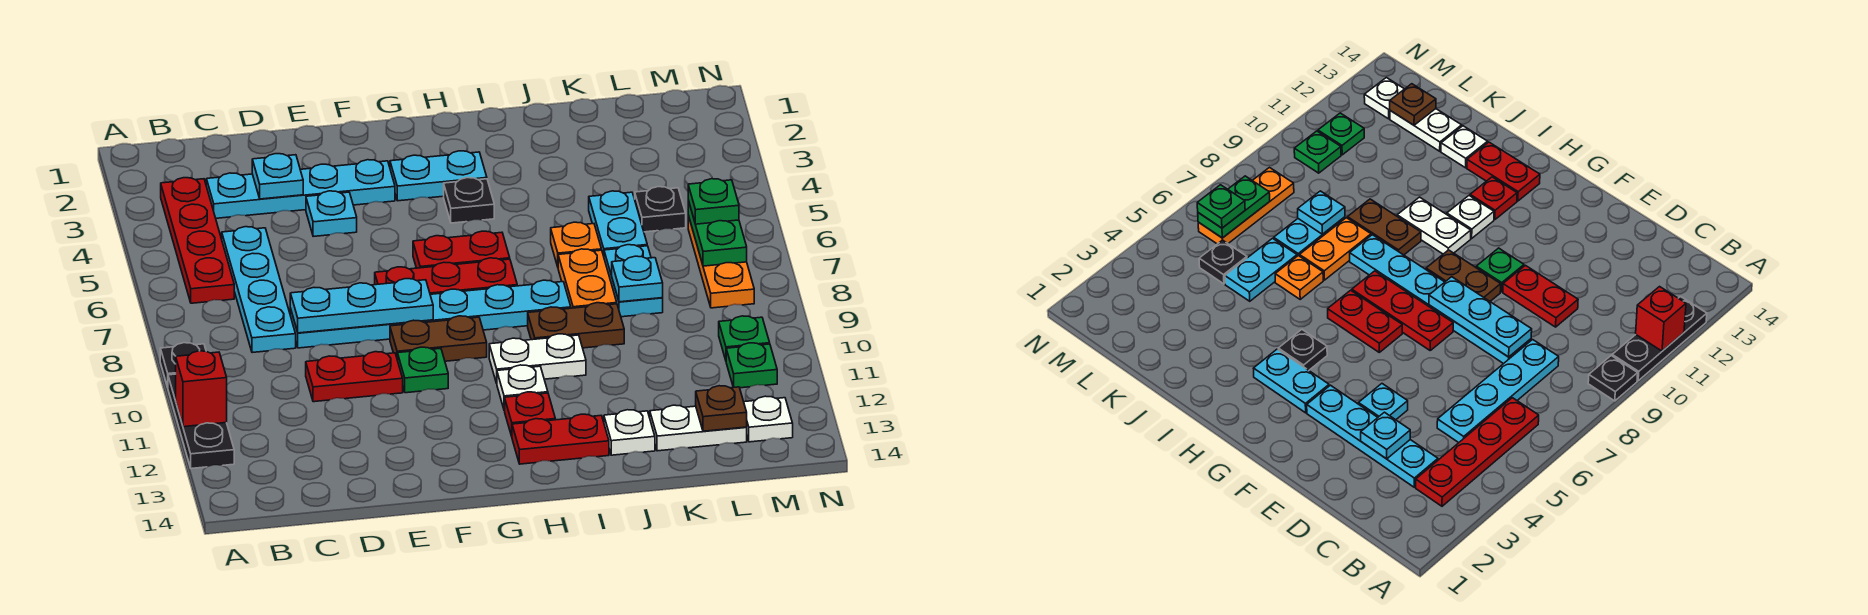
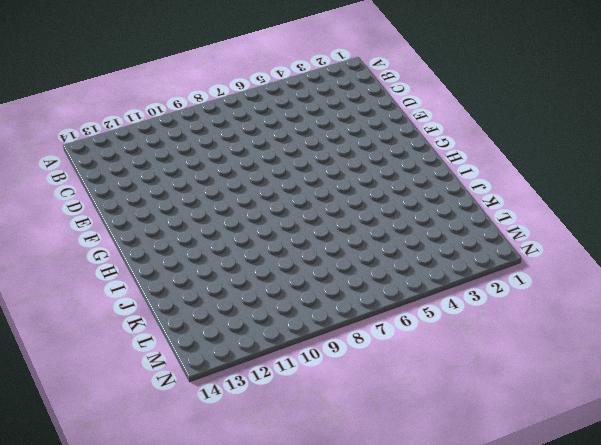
none -> black plate A9 level 1
none -> black plate A10:A12 level 1
none -> red plate B3:B6 level 1
none -> cyan plate C3:F3 level 1

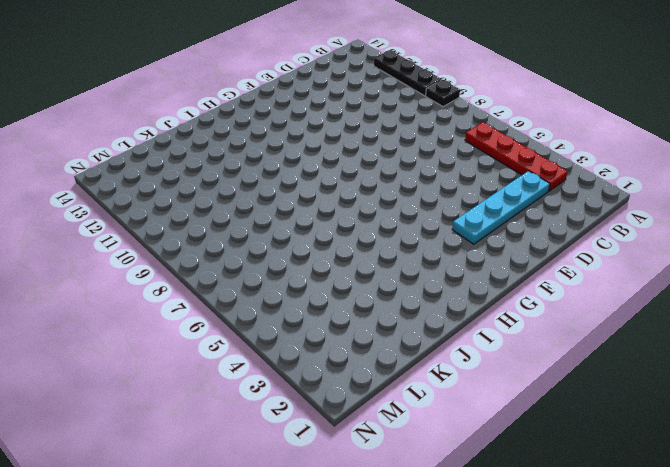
none -> cyan plate C5:C8 level 1
none -> cyan plate D8:I8 level 1
none -> red plate D10:E10 level 1
none -> cyan plate E4 level 1

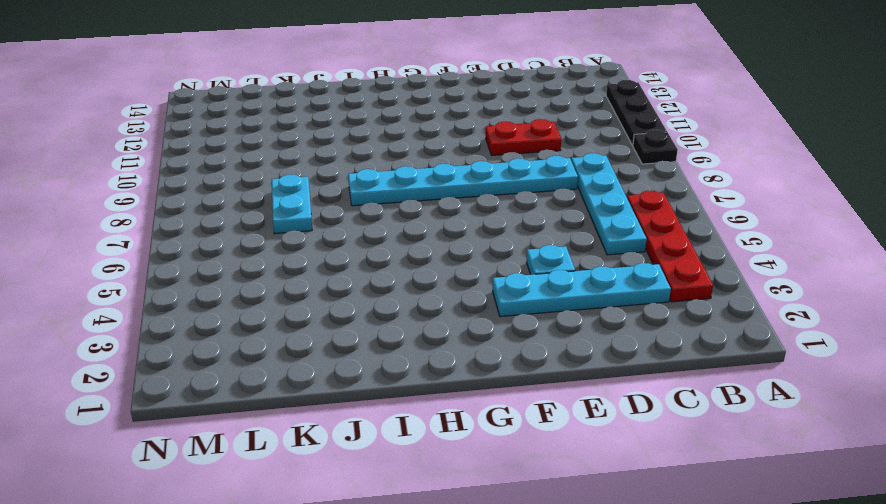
none -> red plate F7:H7 level 1
none -> brown plate F9:G9 level 1
none -> green plate F10 level 1
none -> cyan plate G3:H3 level 1

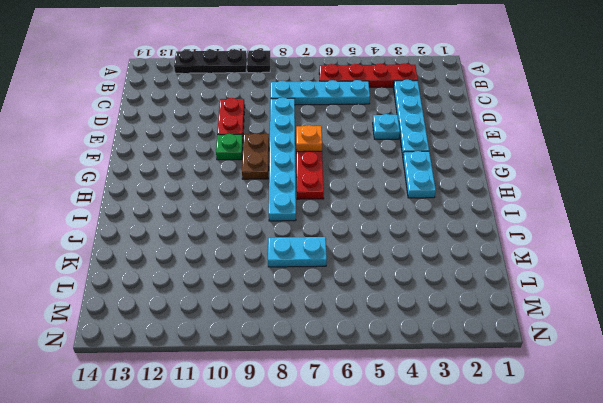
orange plate F7 level 2 -> orange plate J6 level 1
none -> red plate G6:H6 level 1
none -> black plate H4 level 1
none -> white plate H10:I10 level 1
none -> white plate H11 level 1

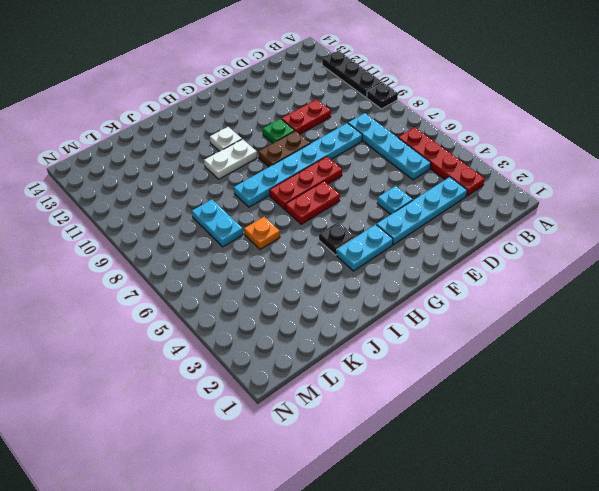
none -> red plate H12 level 1
none -> red plate H13:I13 level 1
none -> brown plate I9:J9 level 1
none -> orange plate J7:J8 level 1

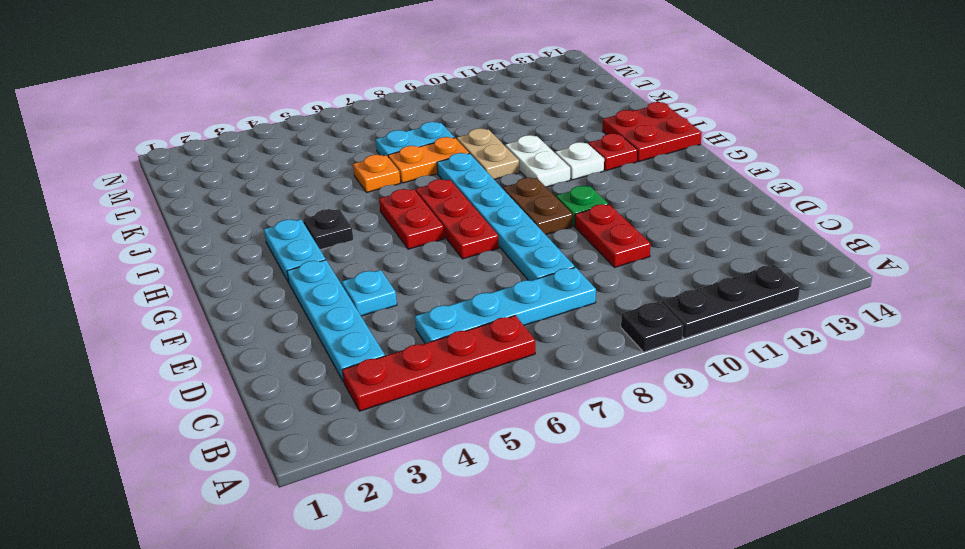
red plate H13:I14 level 1 -> red plate H13:I13 level 1
tan plate I9:J9 level 1 -> brown plate I9:J9 level 1
none -> white plate J13 level 1
none -> cyan plate K5:K6 level 1
none -> white plate K13:L13 level 1
none -> black plate L5 level 1

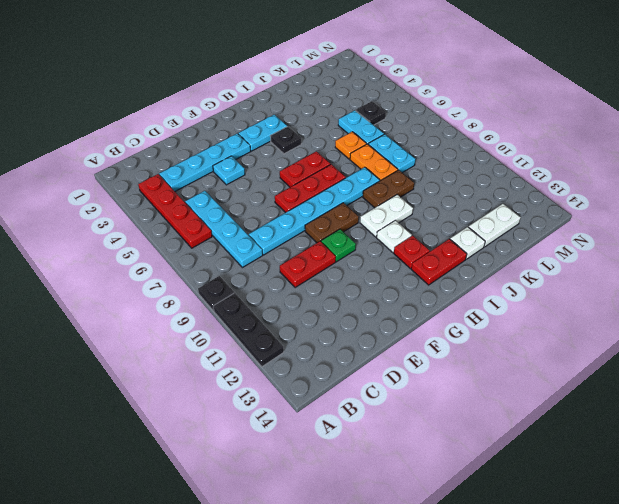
none -> orange plate M6:M8 level 1
none -> green plate M10 level 1
none -> green plate M11 level 1
none -> white plate M13 level 1

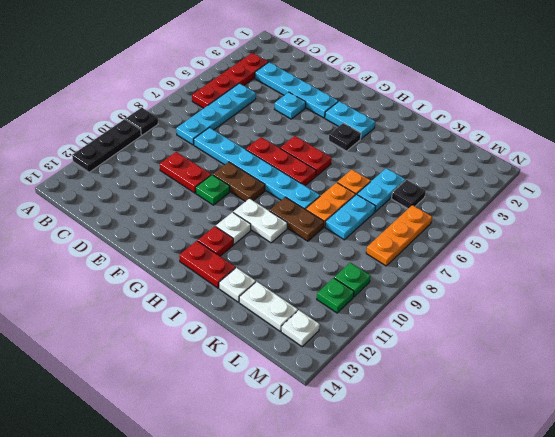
none -> red brick A11 level 2
none -> cyan plate D3 level 2
none -> cyan plate D8:F8 level 2
none -> cyan plate K8 level 2

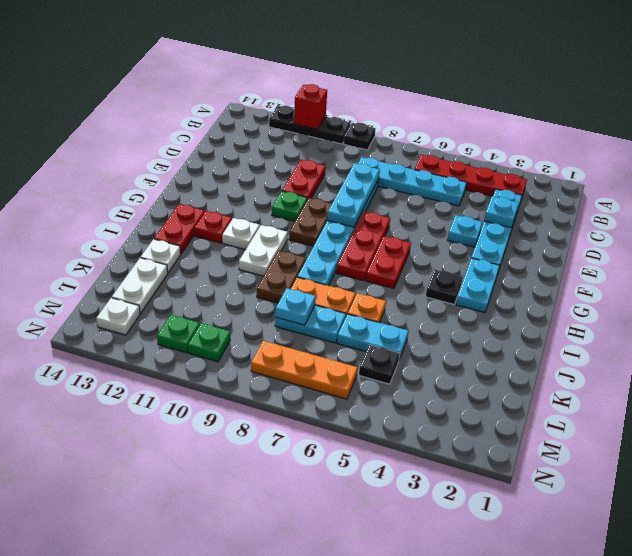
none -> brown plate L13 level 2
none -> green plate M6:M7 level 2
none -> green plate M6 level 3

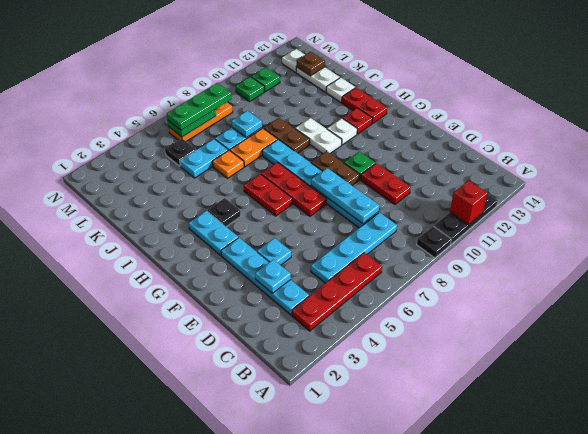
green plate M6:M8 level 3 -> green plate M6 level 3

